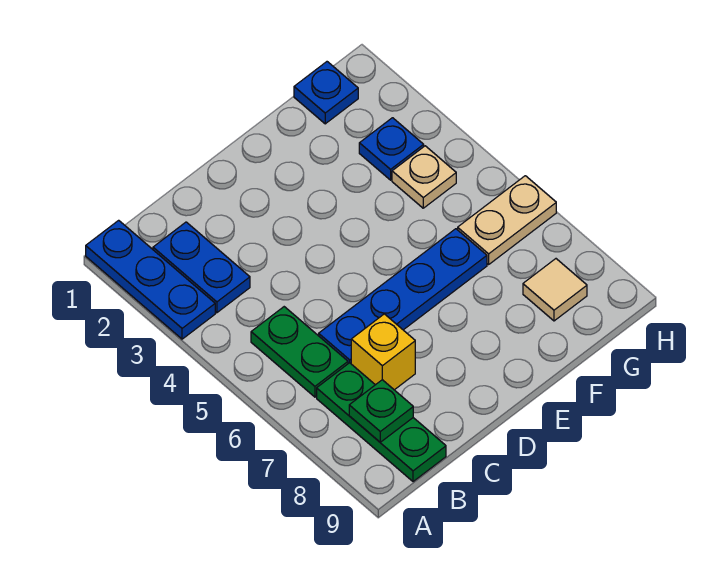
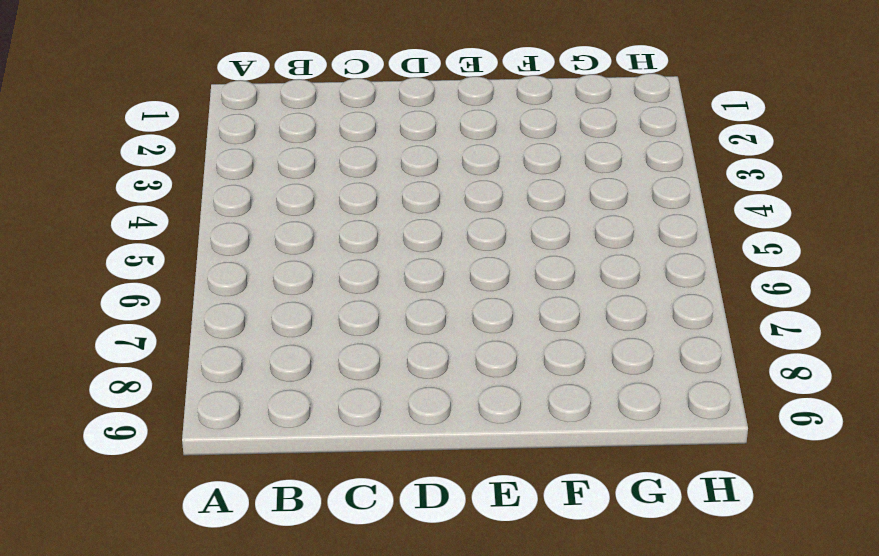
none -> blue plate A1:A3 level 1
none -> blue plate B2:B3 level 1
none -> green plate B5:B6 level 1

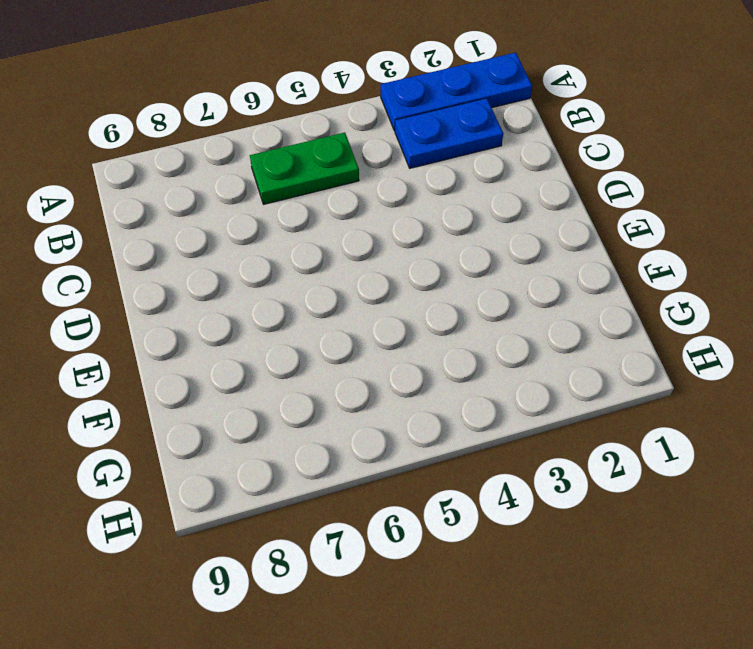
none -> green plate B7:B9 level 1
none -> blue plate C6:F6 level 1
none -> yellow brick C7 level 1

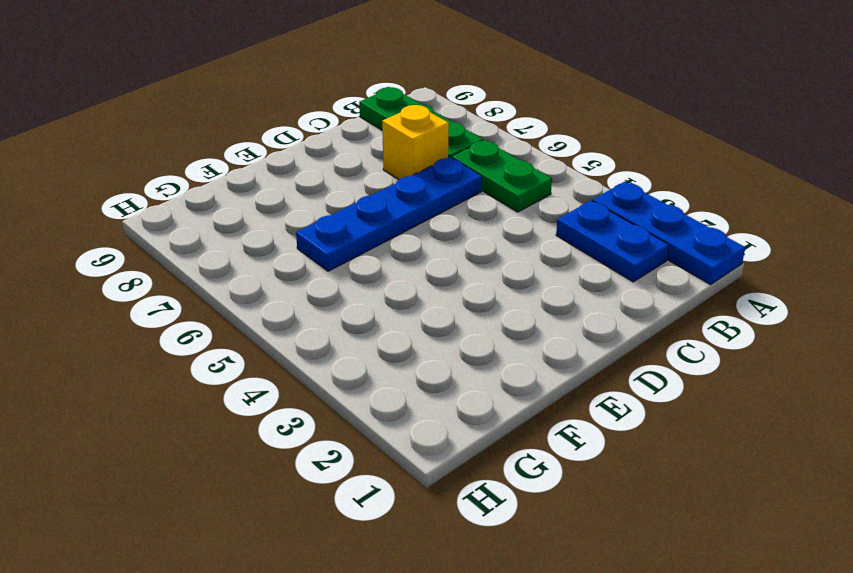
none -> blue plate G1 level 1
none -> blue plate G3 level 1
none -> tan plate G4 level 1

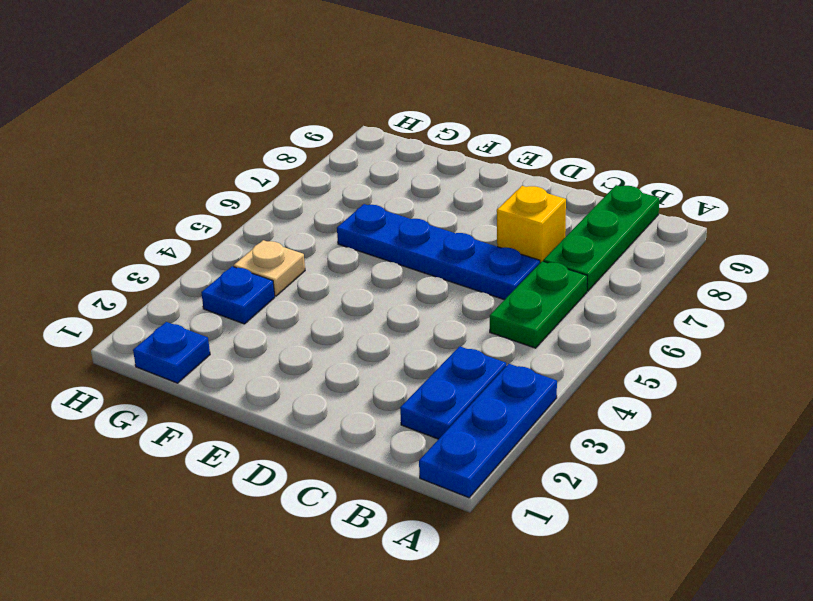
none -> tan plate G6:H6 level 1
none -> tan tile G8 level 1
none -> green plate B8 level 2

